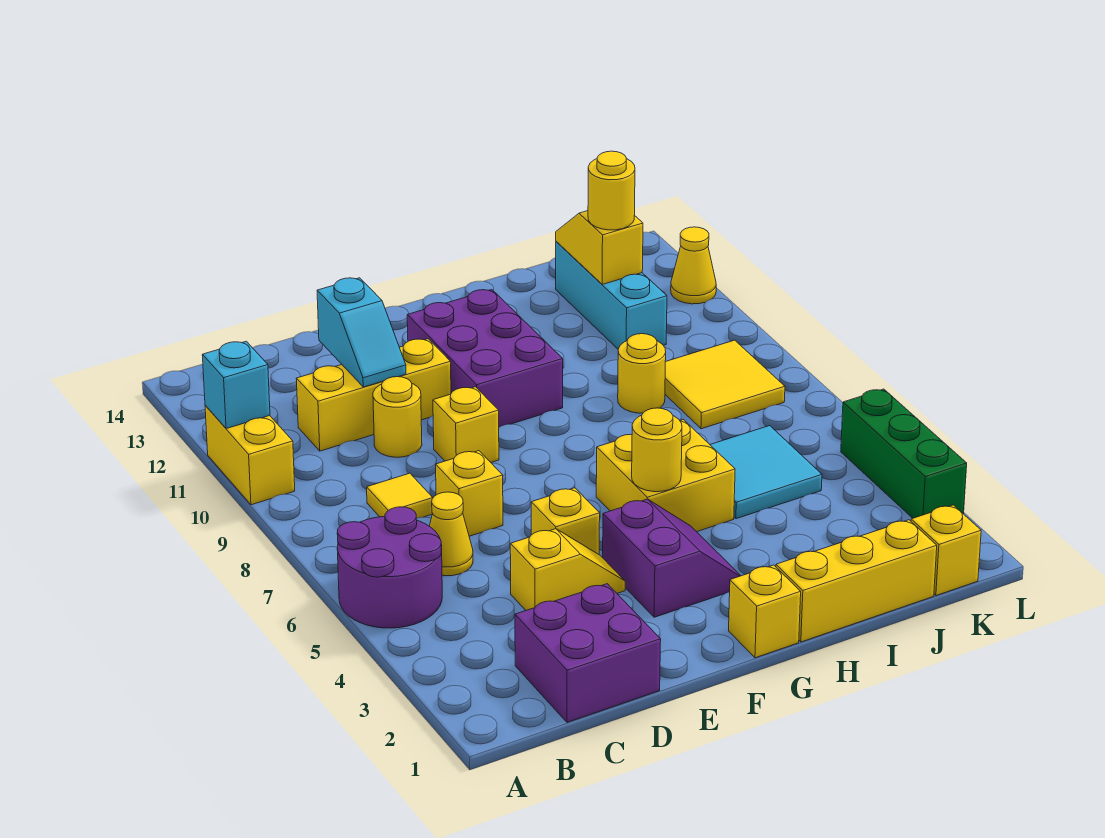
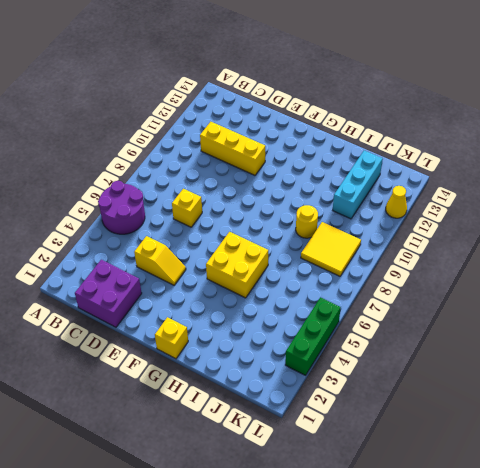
none -> yellow brick A10:A11 level 1
none -> yellow cone C6 level 1
none -> yellow tile C8 level 1

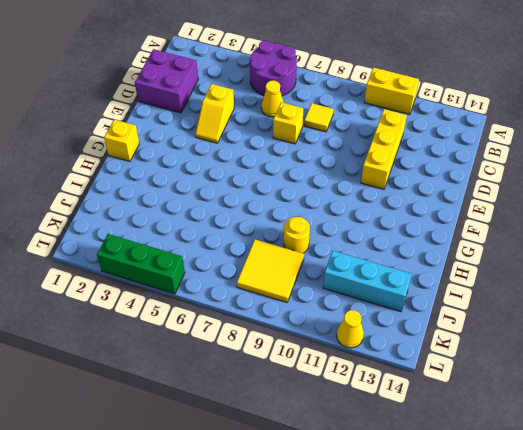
none -> yellow round brick D10 level 1
none -> yellow brick E5 level 1
none -> yellow brick E9 level 1

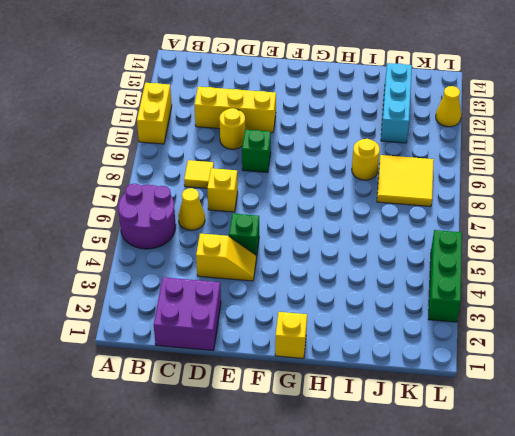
green brick E5 level 1 -> yellow brick E5 level 1
green brick E9 level 1 -> yellow brick E9 level 1
none -> purple slope F3:G4 level 1 top F
none -> purple brick F10:G12 level 1
none -> yellow brick G5:H6 level 1

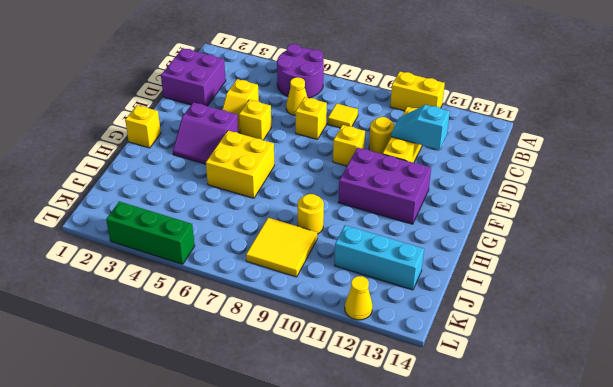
none -> yellow brick H1:J1 level 1
none -> cyan tile I5:J6 level 1
none -> yellow brick K1 level 1

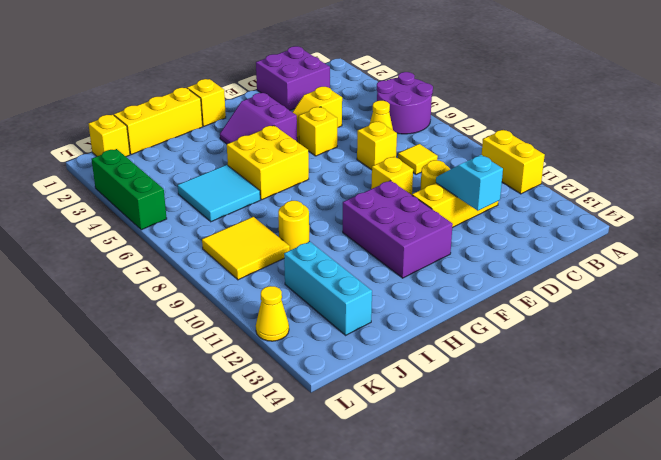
none -> cyan brick A11 level 2
none -> yellow round brick G5 level 2
none -> yellow slope J12:J13 level 2 top 12

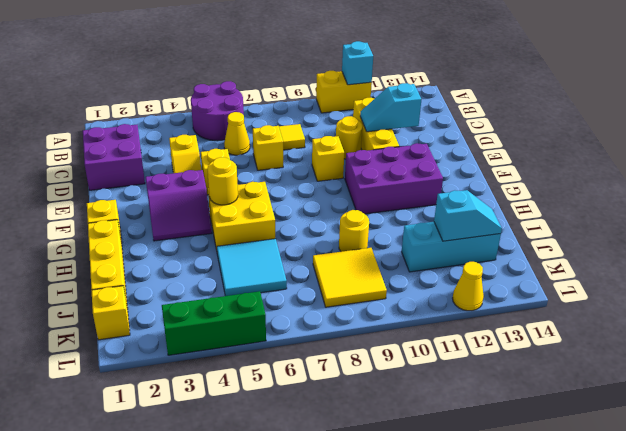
cyan slope J12:J13 level 2 top 12 -> yellow slope J12:J13 level 2 top 12
none -> yellow round brick J12 level 3

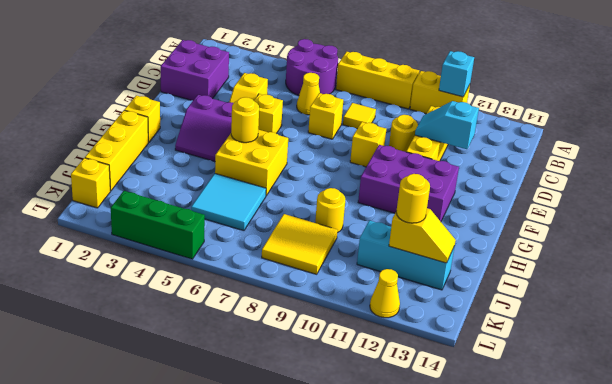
yellow brick A7:A9 level 1 -> none

